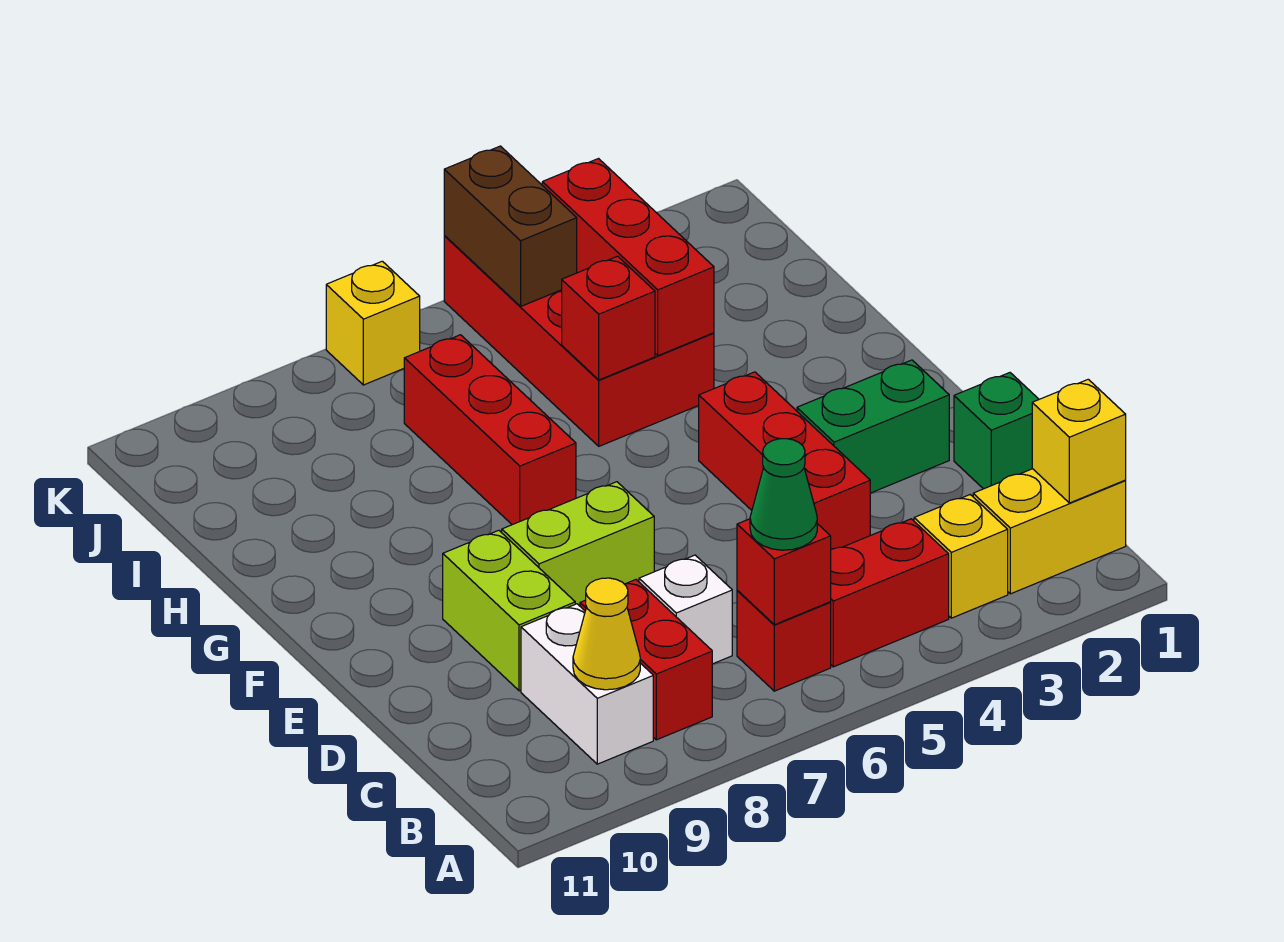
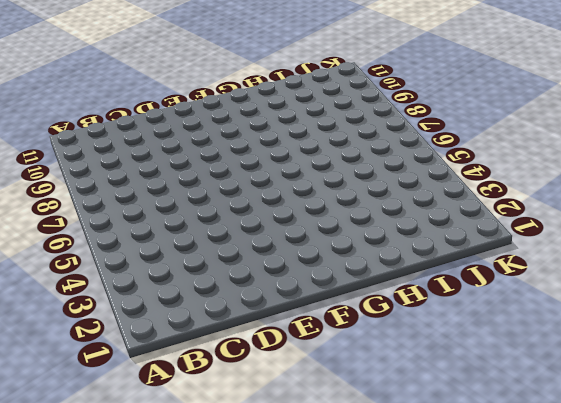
none -> yellow brick B1:B2 level 1
none -> yellow brick B3 level 1
none -> red brick B4:B5 level 1

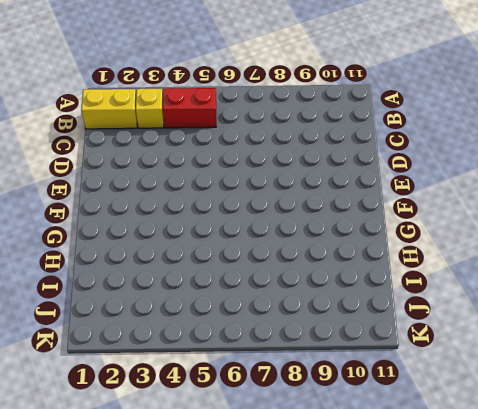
none -> red brick B6 level 1
none -> red brick B8:C8 level 1
none -> white brick B9:C9 level 1

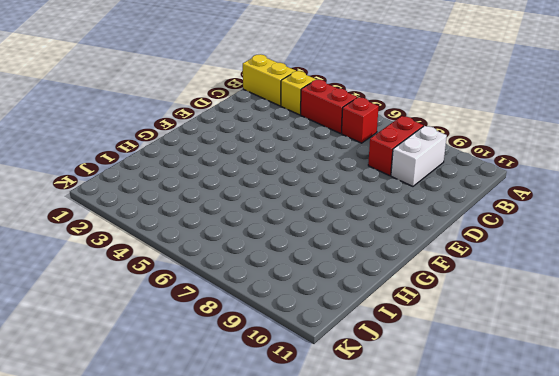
none -> white brick C7 level 1
none -> green brick D1 level 1
none -> red brick D4:F4 level 1

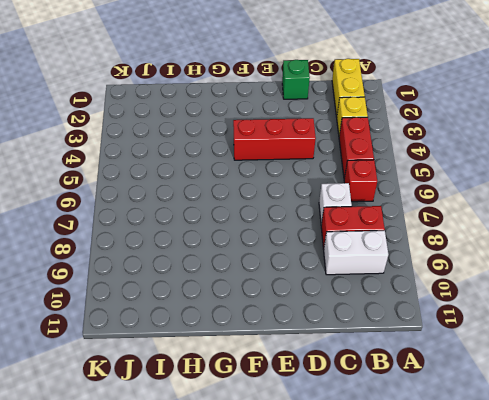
none -> lime brick D9:E9 level 1
none -> green brick E2:E3 level 1
none -> lime brick E7:E8 level 1

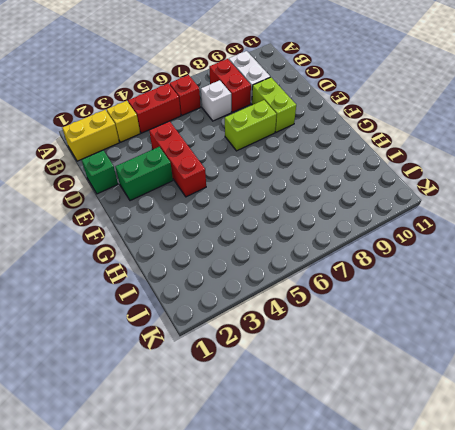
none -> red brick G7:I7 level 1
none -> red brick H4:K5 level 1
none -> yellow brick K7 level 1

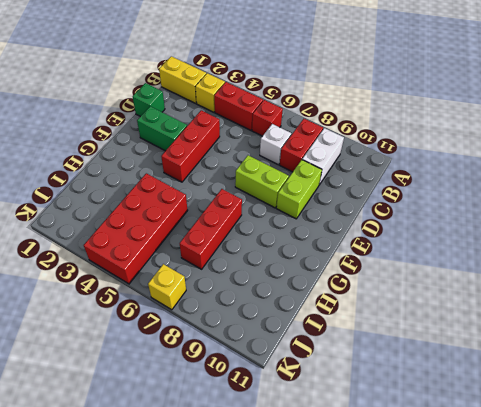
none -> yellow brick B1 level 2
none -> red brick B6 level 2
none -> yellow cone B9 level 2

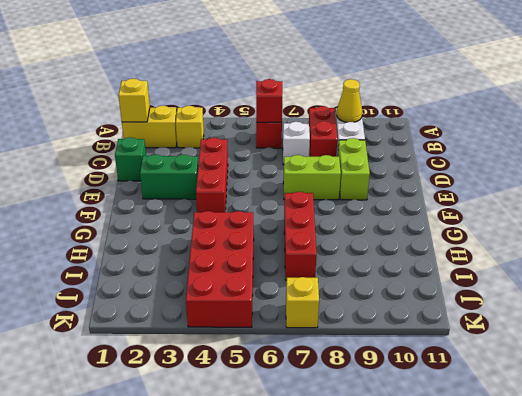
none -> red brick B4:B5 level 1
none -> red brick H4:J4 level 2
none -> red brick H5 level 2

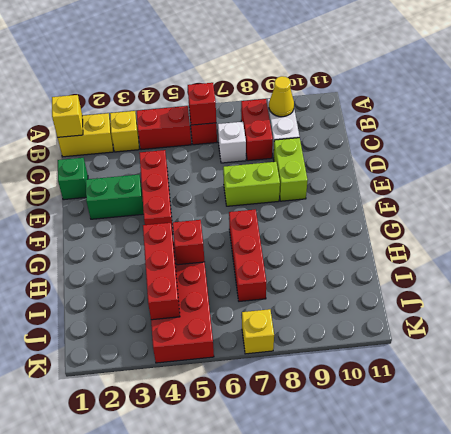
none -> brown brick J5:K5 level 2
none -> green cone B6 level 3

